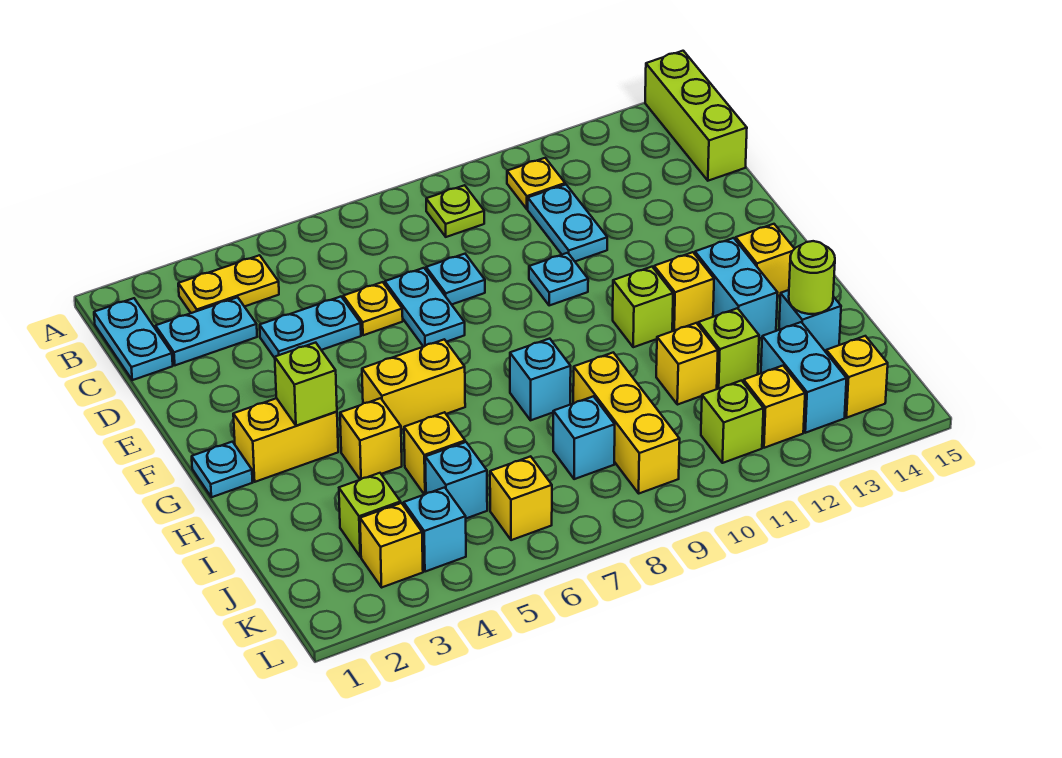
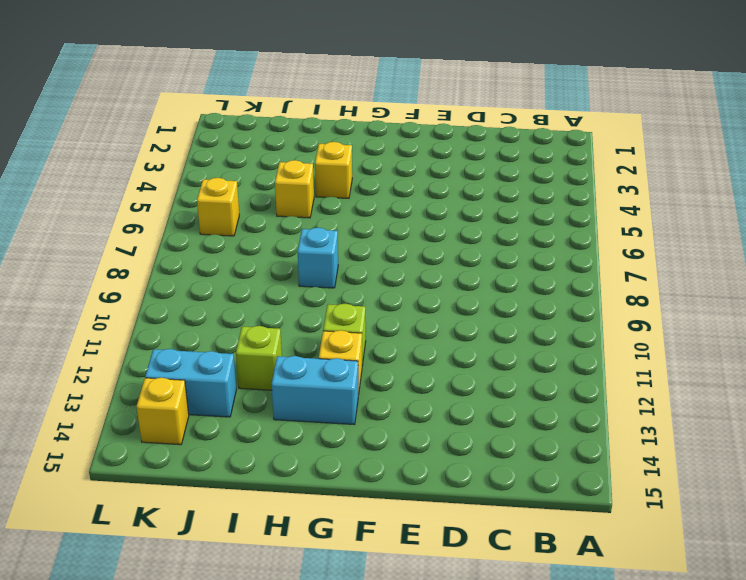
none -> lime brick A15:C15 level 1
none -> cyan plate B1:C1 level 1
none -> yellow plate B3:B4 level 1
none -> lime plate B9 level 1

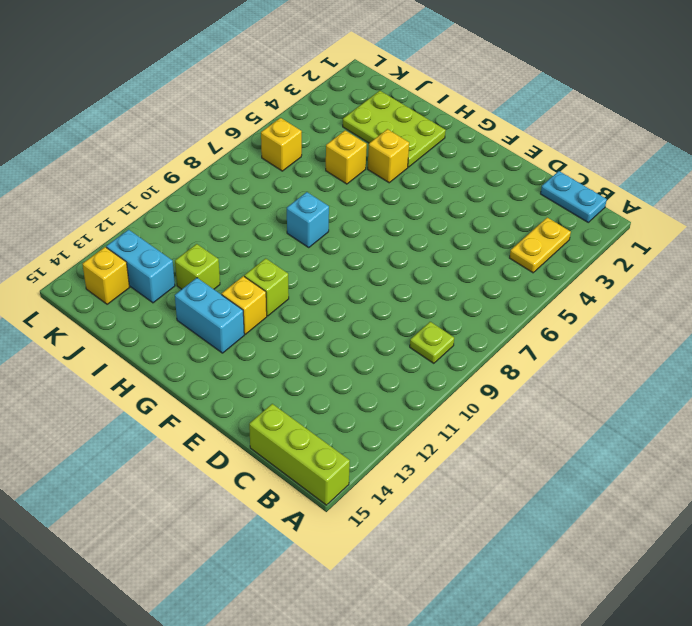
lime plate H2:J3 level 1 -> lime brick J3 level 1
none -> yellow plate B11 level 1
none -> cyan plate C2:C3 level 1
none -> cyan plate C11:D11 level 1
none -> cyan plate D4:D5 level 1

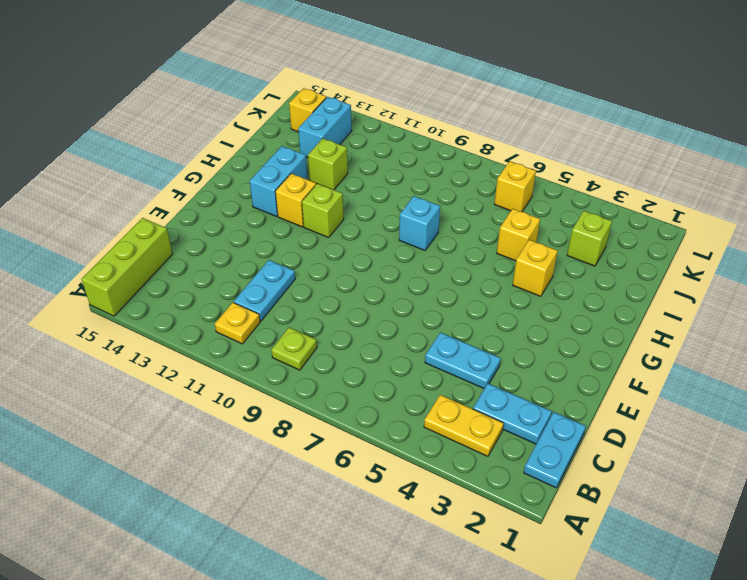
none -> yellow plate D6 level 1
none -> cyan plate D7:E7 level 1
none -> cyan plate D8 level 1
none -> cyan plate E10 level 1

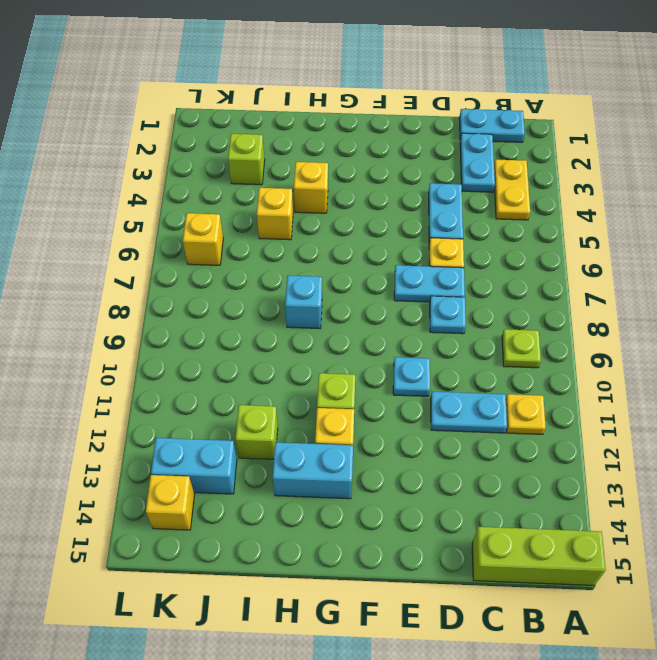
none -> cyan plate G1 level 1
none -> yellow brick G2:G3 level 1
none -> yellow brick G5:G6 level 1
none -> yellow brick G14 level 1

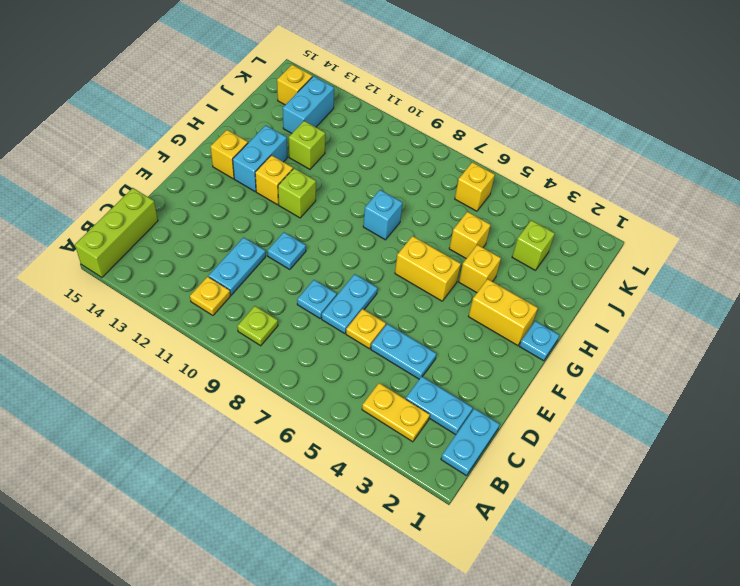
none -> yellow brick I9:K9 level 1
none -> yellow brick I11 level 1
none -> cyan brick I14 level 1
none -> cyan brick J5 level 1

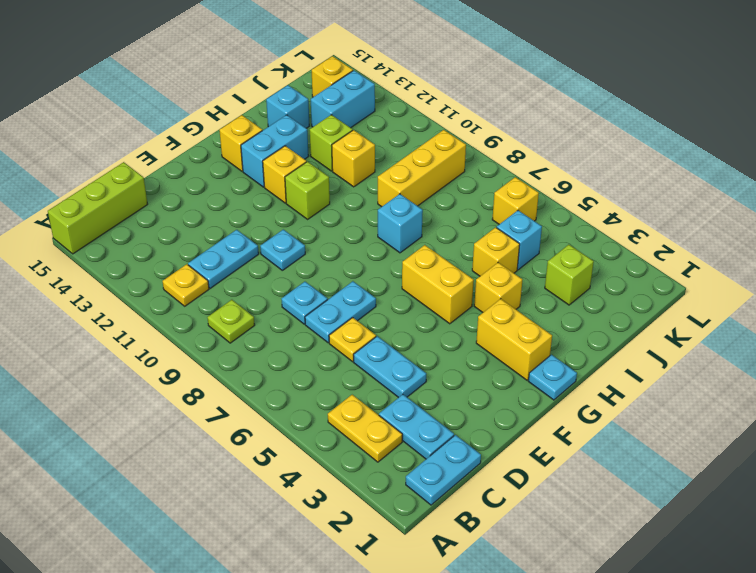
none -> cyan brick J8 level 1
none -> yellow brick K3 level 1
none -> cyan brick K4 level 1
none -> lime brick K11 level 1

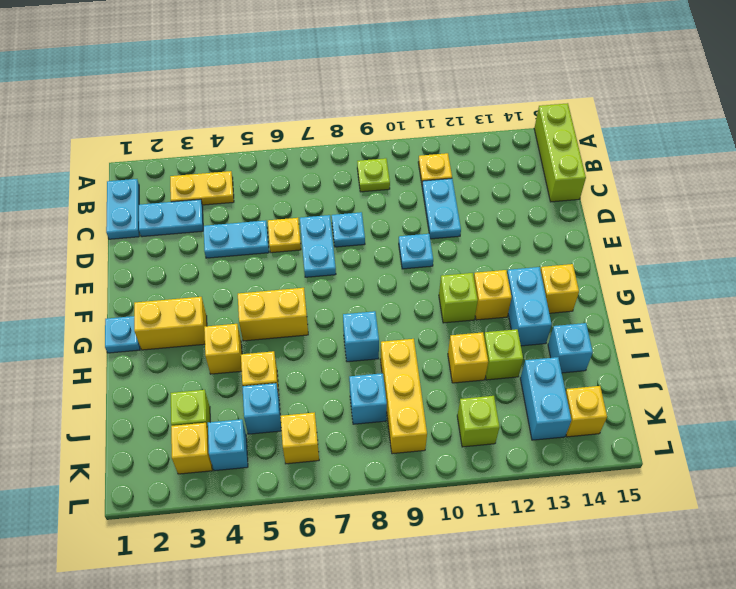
none -> yellow brick K12 level 1
none -> lime brick G3 level 2
none -> lime round brick I14 level 2

